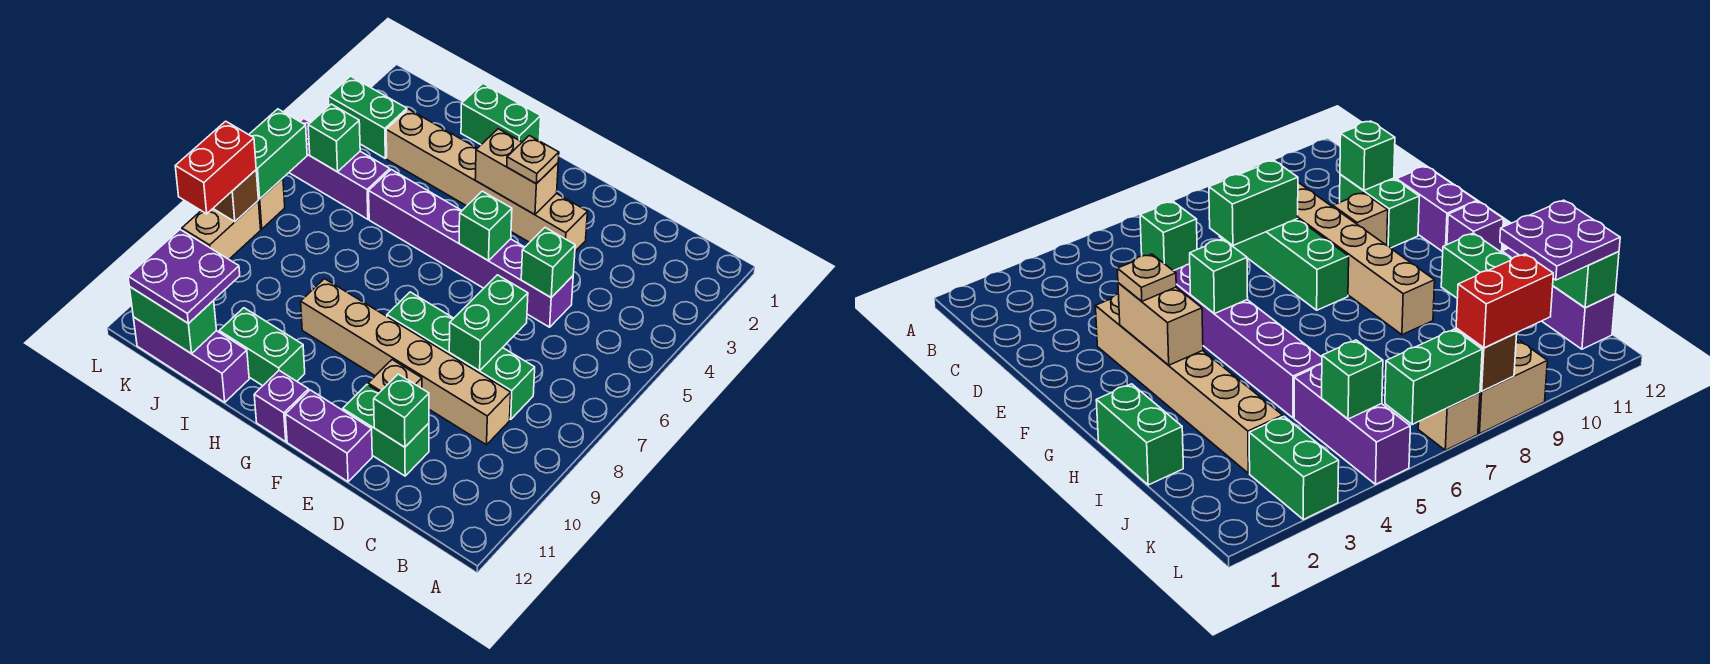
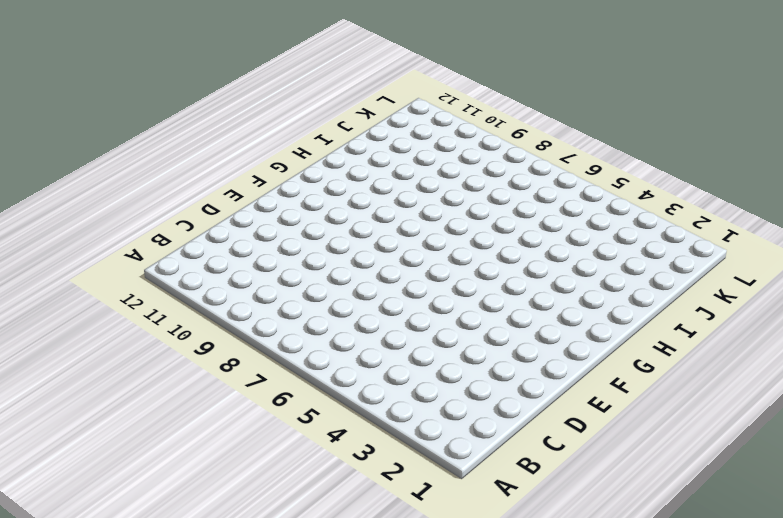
none -> green brick C8:F8 level 1
none -> tan brick C9:H9 level 1
none -> purple brick D5:I5 level 1

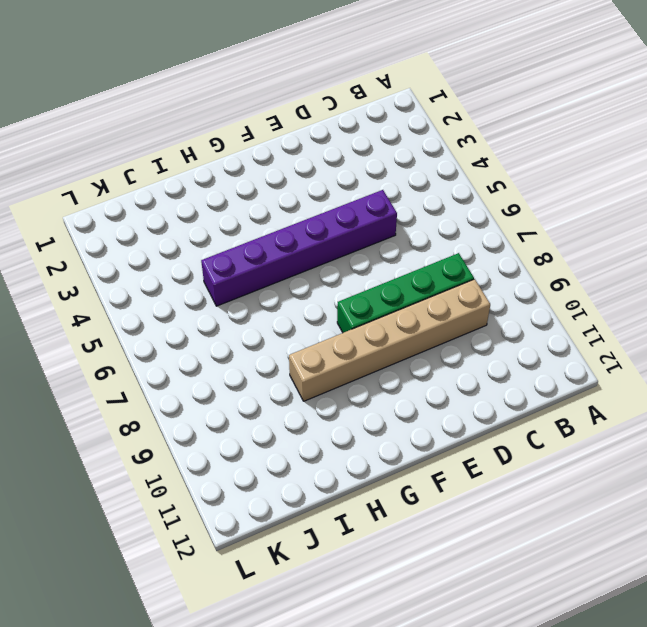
none -> green brick D11:E11 level 1
none -> tan brick E3:J3 level 1
none -> tan brick E10 level 1

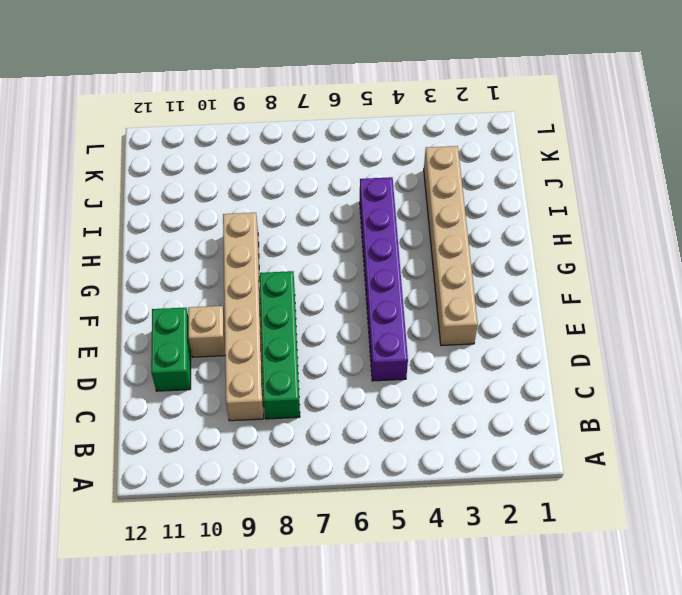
none -> purple brick E12:F12 level 1
none -> purple brick G12 level 1
none -> green brick H1:I1 level 1

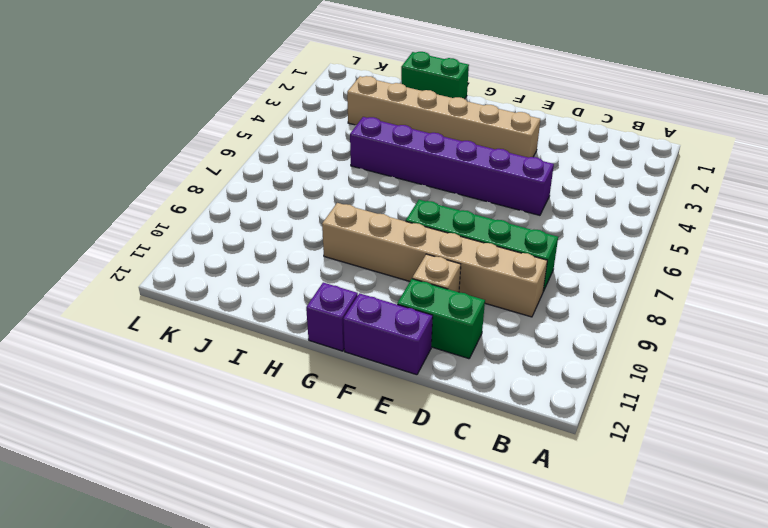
none -> green brick H11:I11 level 1
none -> purple brick I12:K12 level 1
none -> purple brick J5:L5 level 1

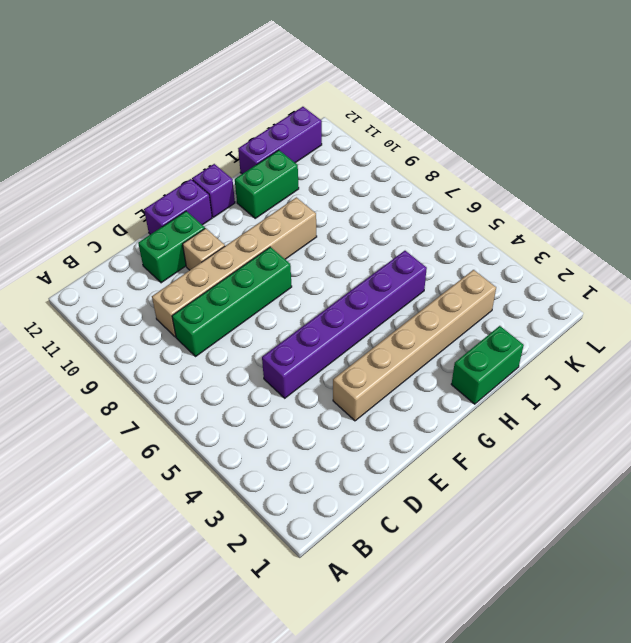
none -> purple brick J5:L5 level 1
none -> green brick K3:L3 level 1
none -> tan brick L7 level 1

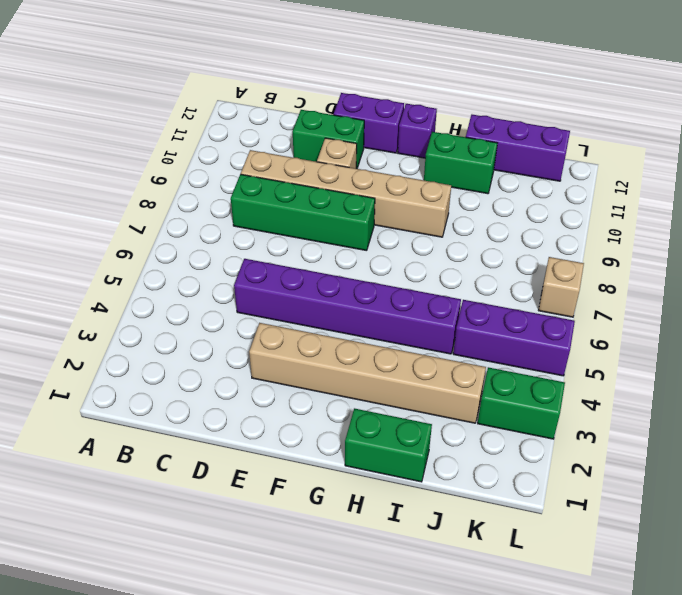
none -> tan brick L8:L9 level 1
none -> green brick D5 level 2
none -> green brick D7:D8 level 2

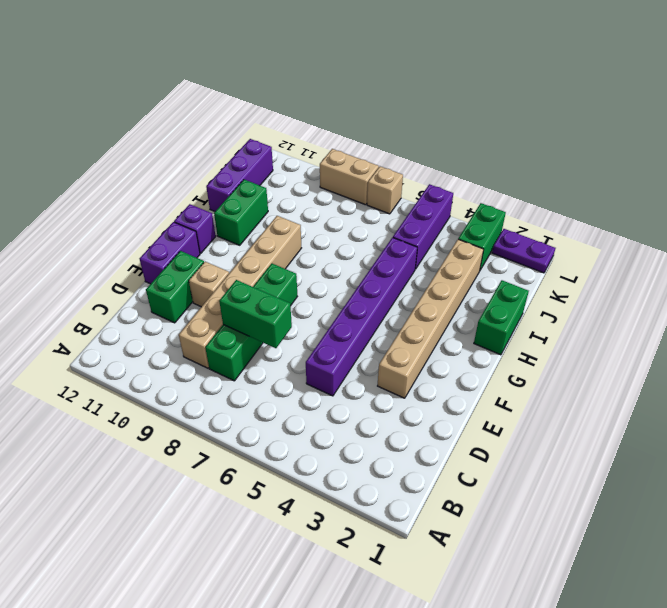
purple plate L1:L2 level 1 -> none
none -> green brick D5 level 2
none -> green brick D11 level 2
none -> tan brick F3:G3 level 2

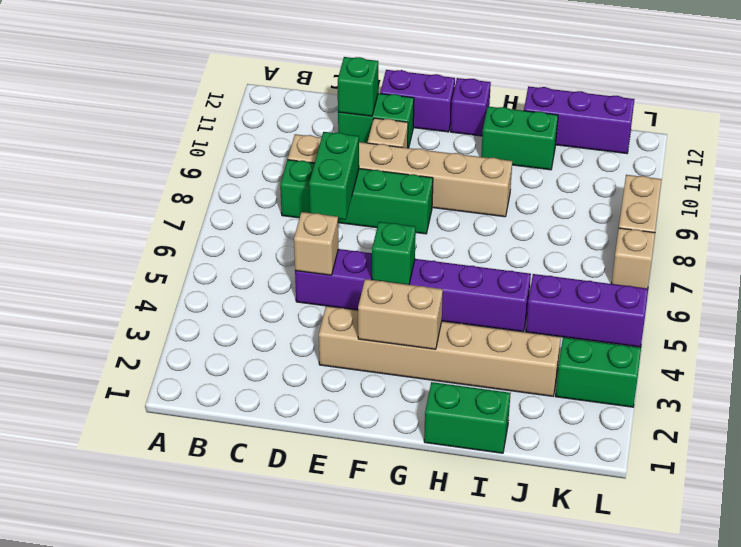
tan brick D5 level 2 -> green brick D5 level 2
none -> green brick J12:K12 level 2
none -> green brick K5 level 2
none -> green brick L6:L7 level 2

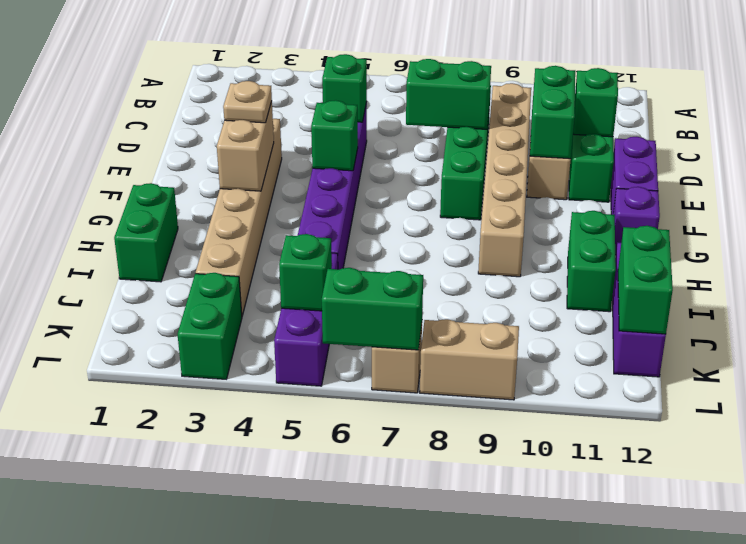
green brick D10:E10 level 2 -> none
none -> brown brick L8 level 2
none -> purple plate J11:K12 level 3
none -> red brick L8:L9 level 3

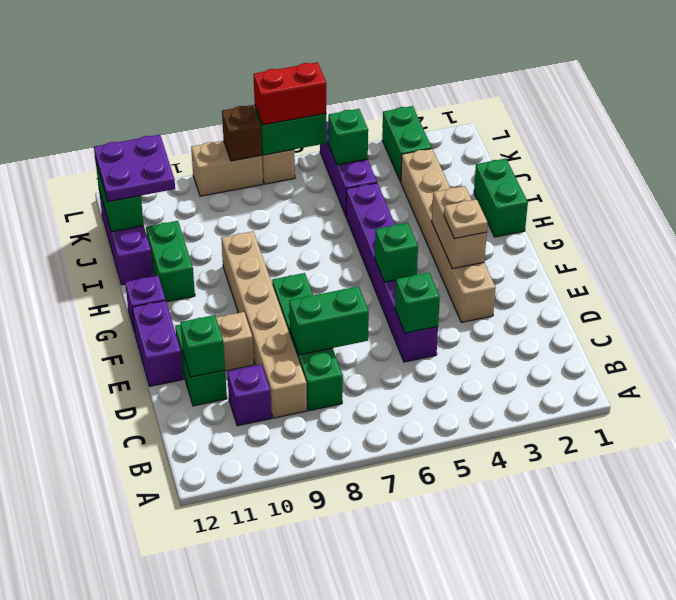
purple brick C10 level 1 -> none
red brick L6:L7 level 3 -> red brick L8:L9 level 3

